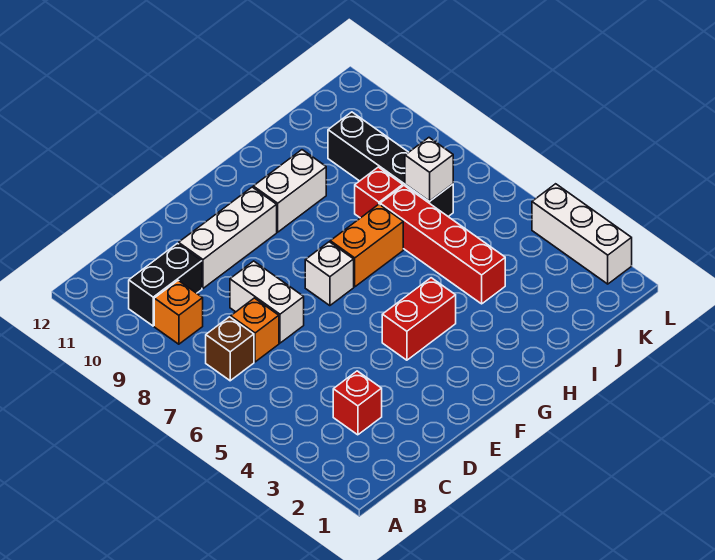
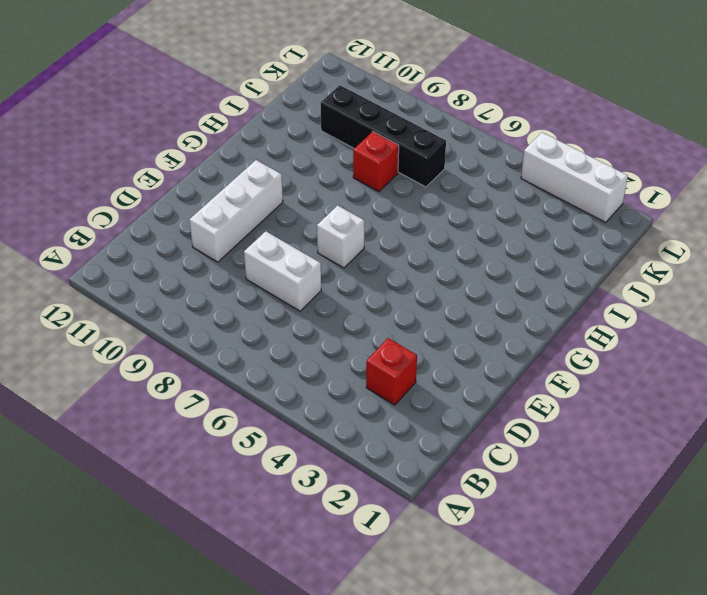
none -> brown brick B7 level 1
none -> orange brick B9 level 1
none -> black brick B10:C10 level 1

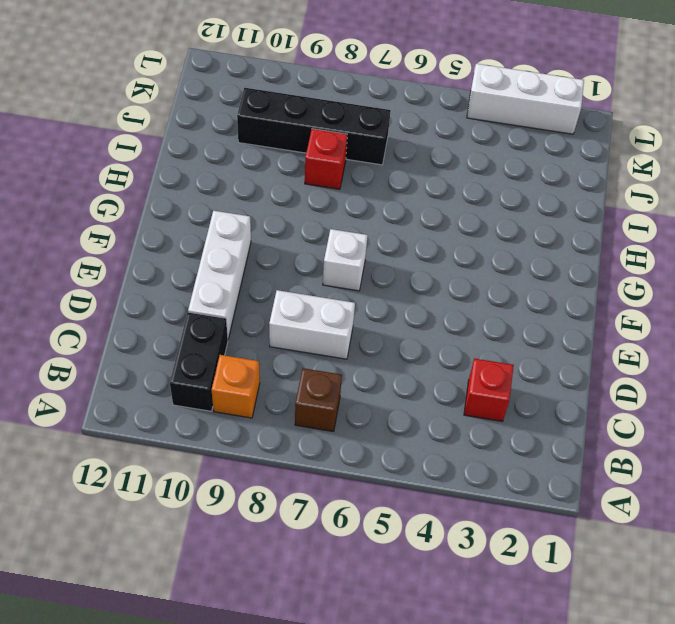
none -> orange brick C7 level 1
none -> red brick F4:G4 level 1
none -> orange brick G7:H7 level 1

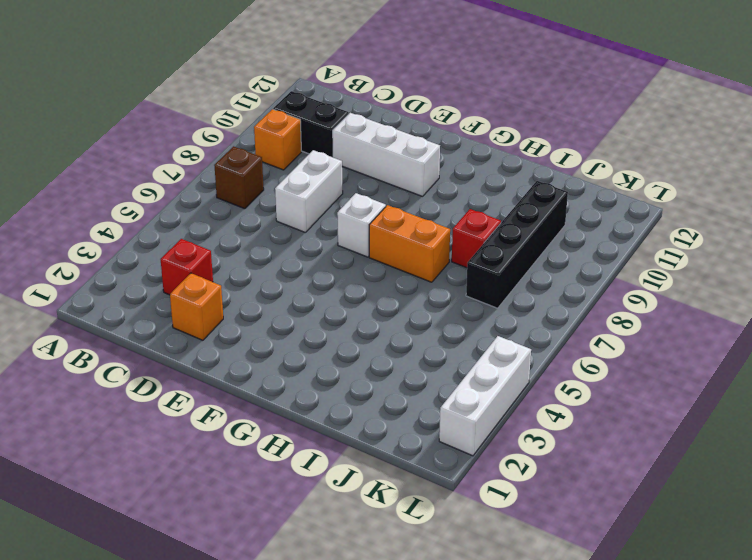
orange brick D2 level 1 -> orange brick C7 level 1
none -> red brick F4:G4 level 1
none -> white brick G10:H10 level 1
none -> red brick I4:I7 level 1

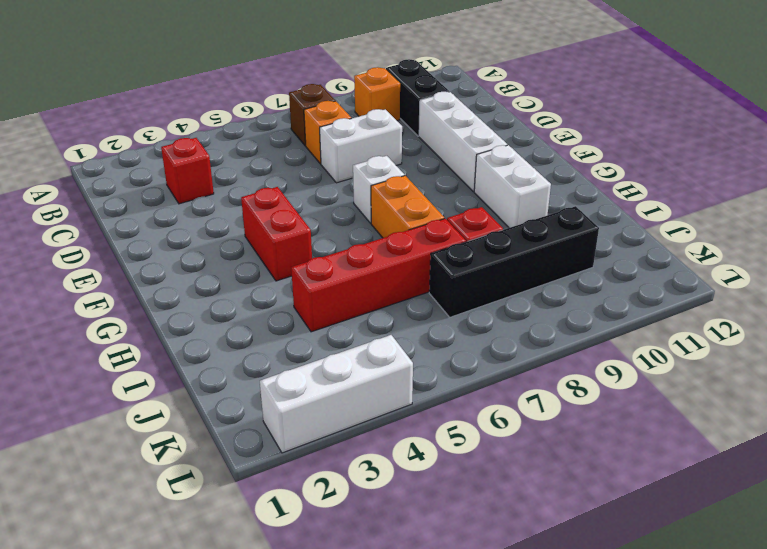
none -> white brick J7 level 2

